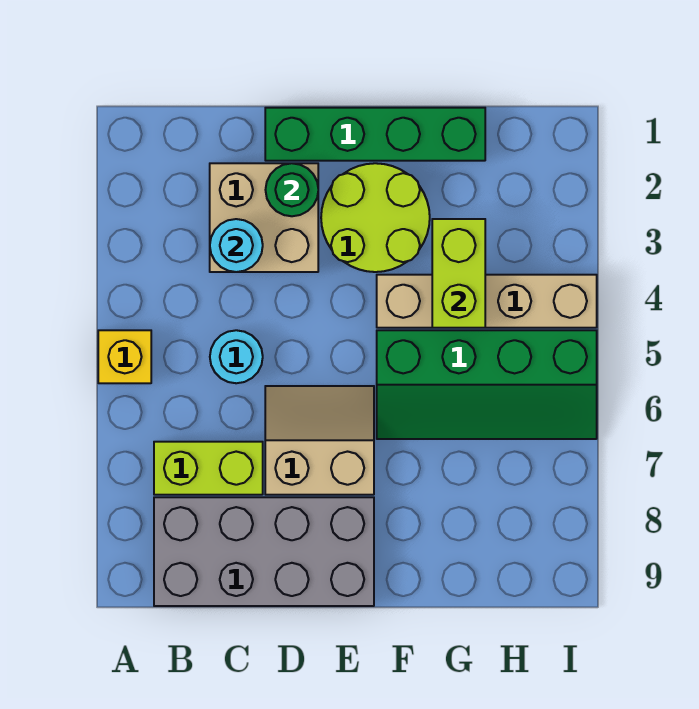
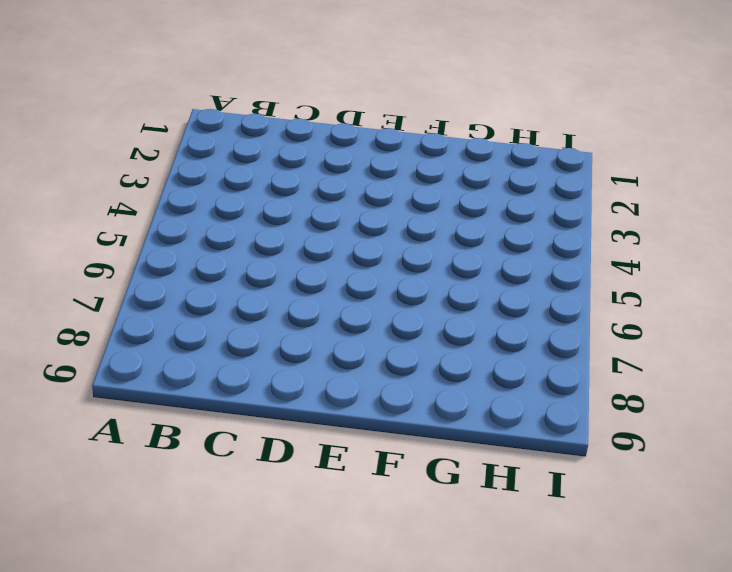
none -> yellow brick A5 level 1
none -> lime brick B7:C7 level 1
none -> grey brick B8:E9 level 1

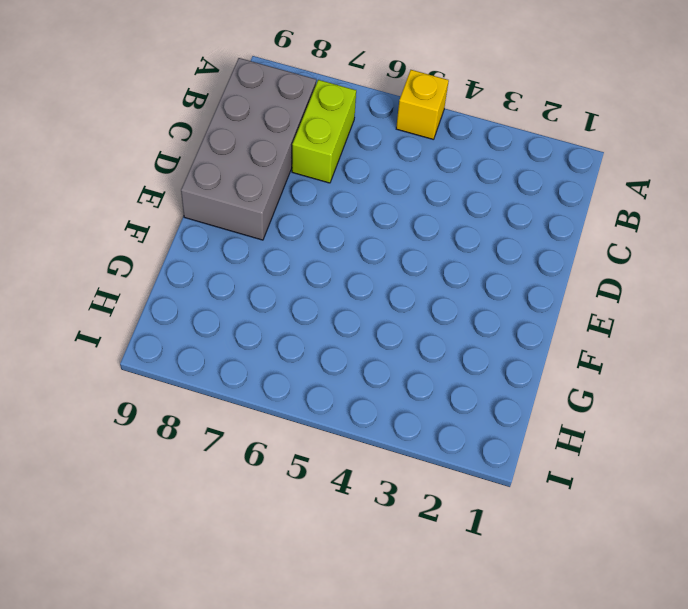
none -> tan brick C2:D3 level 1
none -> cyan round brick C5 level 1
none -> green brick D1:G1 level 1

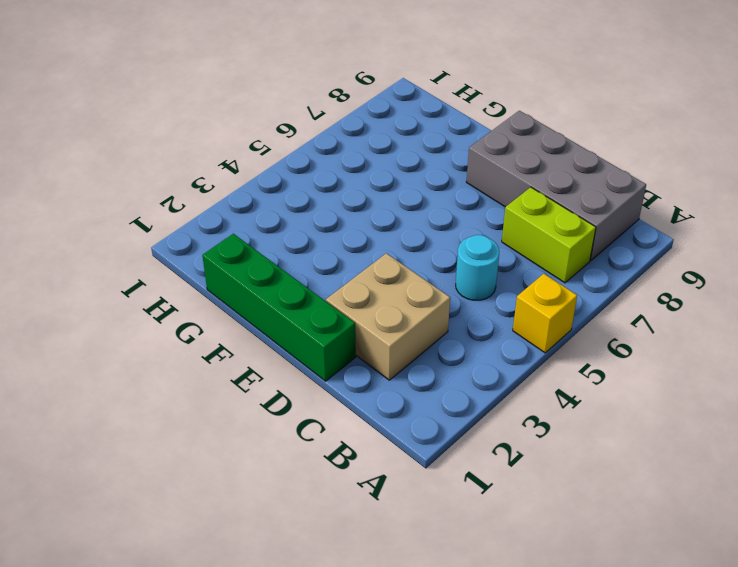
none -> tan slope D6:E7 level 1 top 7
none -> lime round brick E2:F3 level 1
none -> tan brick F4:I4 level 1

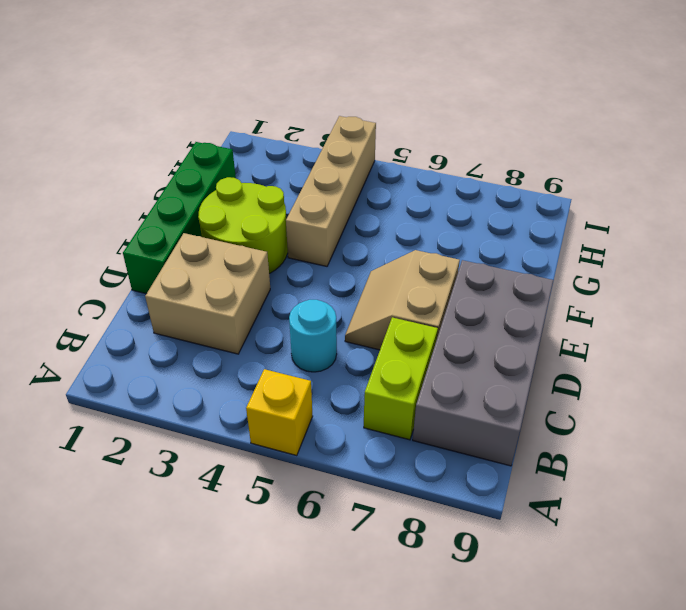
none -> green slope F5:I6 level 1 top 5
none -> cyan round brick C3 level 2
none -> green round brick D2 level 2

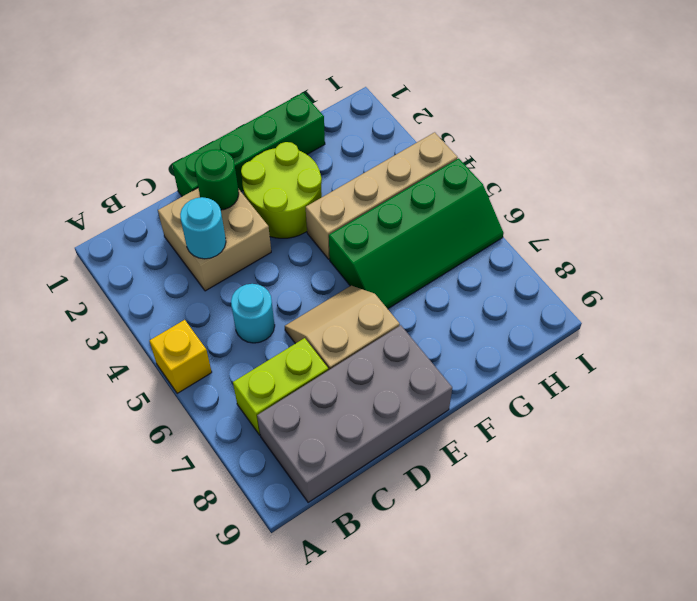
none -> lime brick G3:G4 level 2

